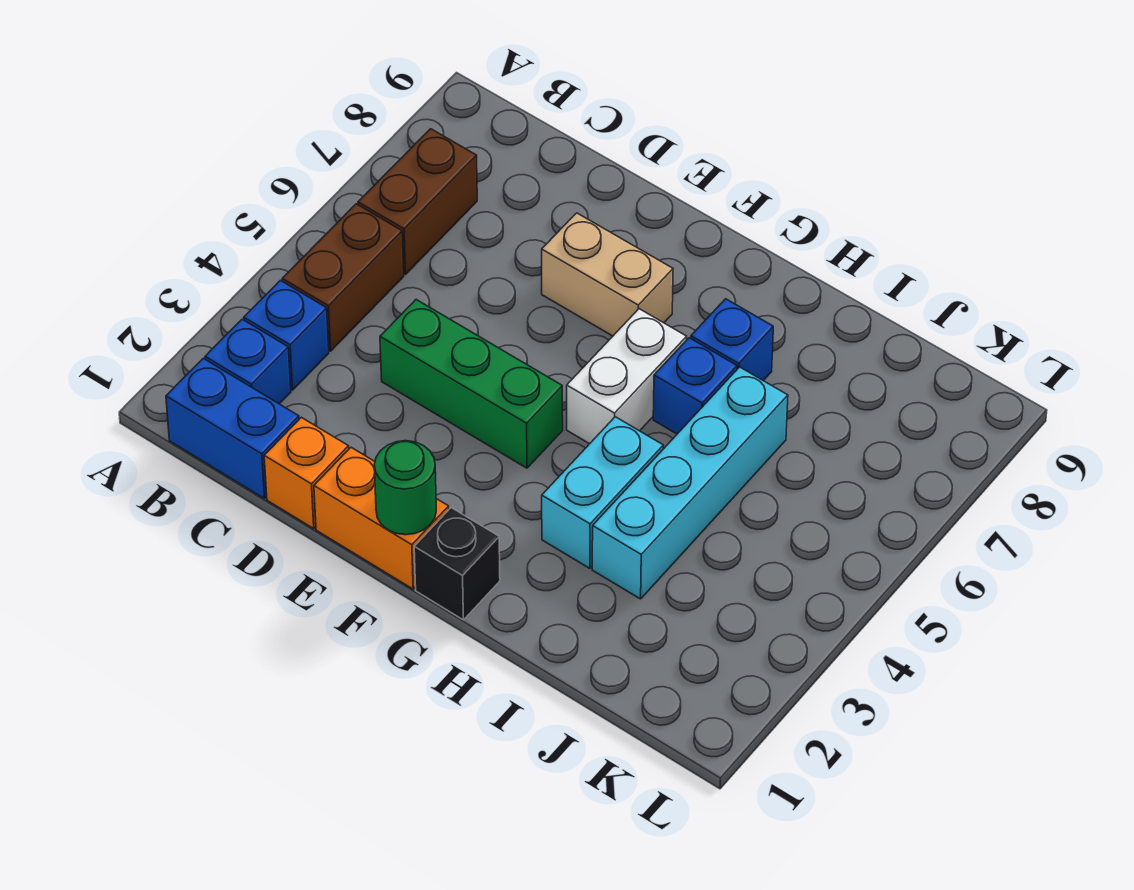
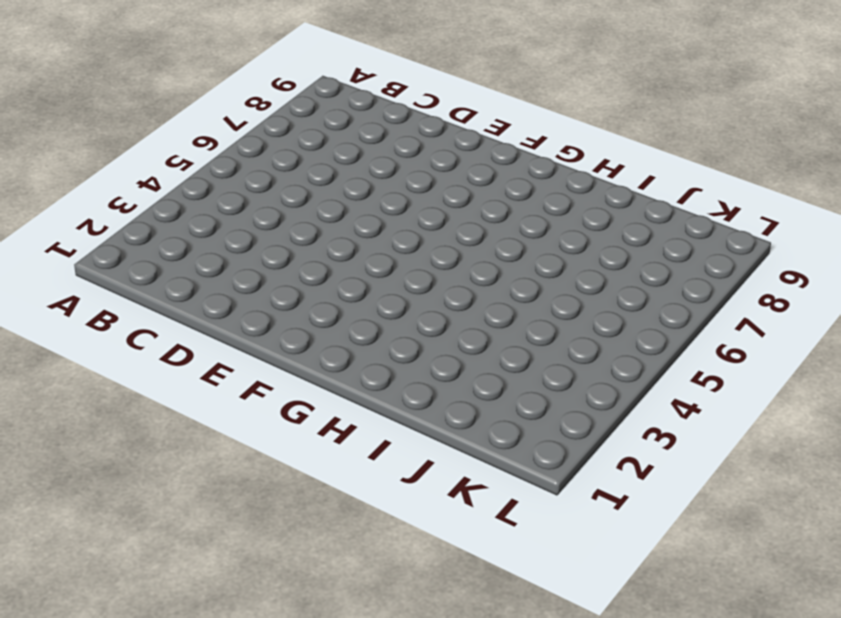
none -> blue brick B1:C1 level 1
none -> blue brick B2 level 1
none -> blue brick B3 level 1

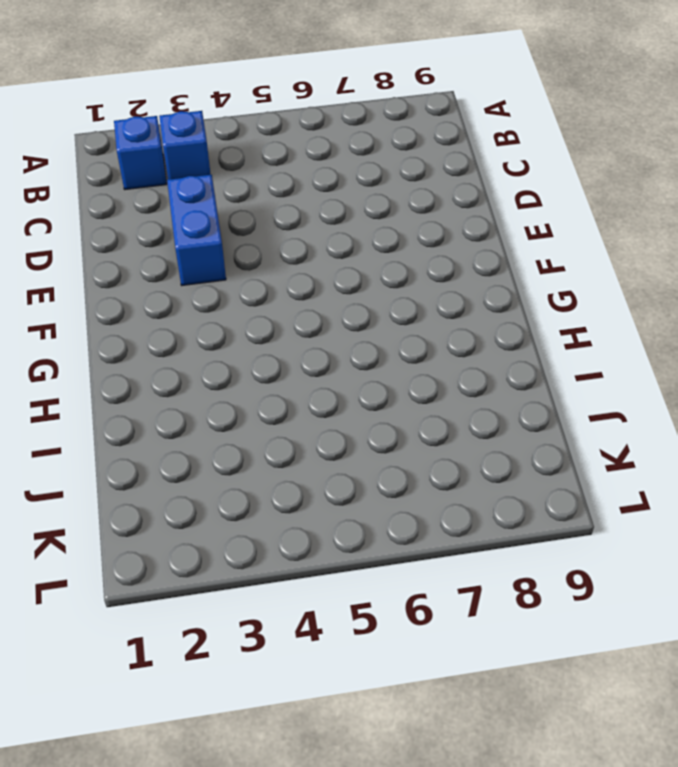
blue brick D3:E3 level 1 -> blue brick B1:C1 level 1
none -> brown brick B4:B5 level 1
none -> brown brick B6:B7 level 1
none -> orange brick D1 level 1

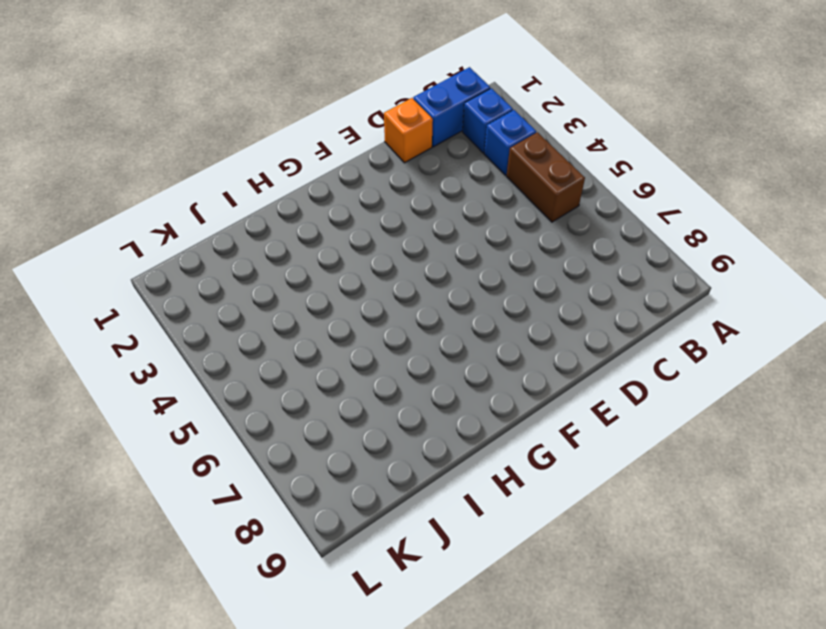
none -> brown brick B6:B7 level 1
none -> green brick D4:F4 level 1
none -> orange brick E1:F1 level 1

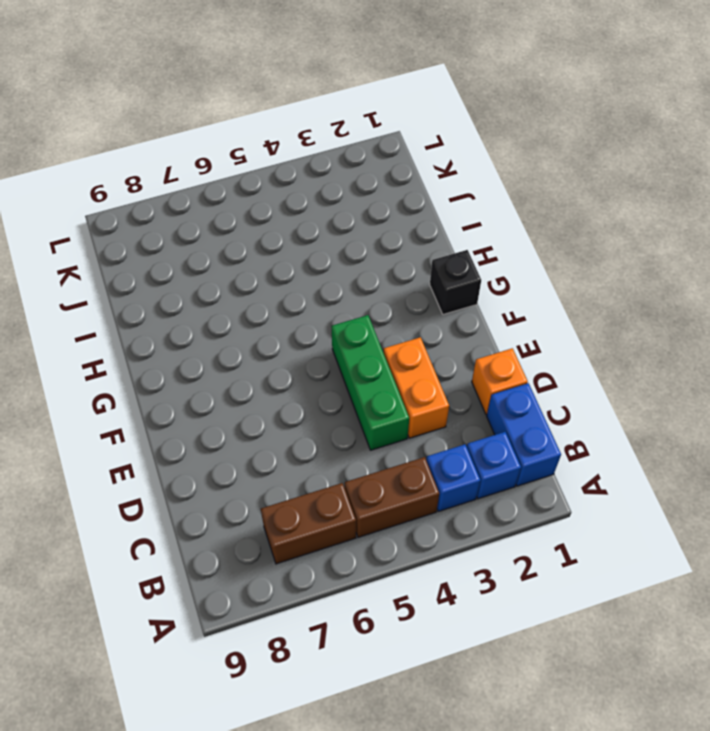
orange brick D3:E3 level 1 -> orange brick E1:F1 level 1
none -> tan brick E7:F7 level 1
none -> white brick G5:G6 level 1
none -> cyan brick H3:H4 level 1

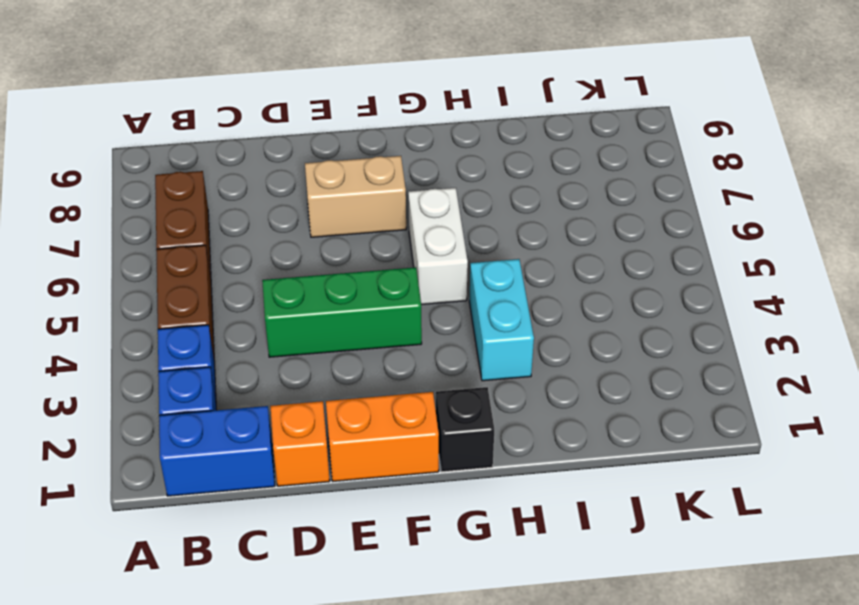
none -> blue brick H6 level 1
none -> blue brick H7 level 1
none -> cyan brick I3:I6 level 1

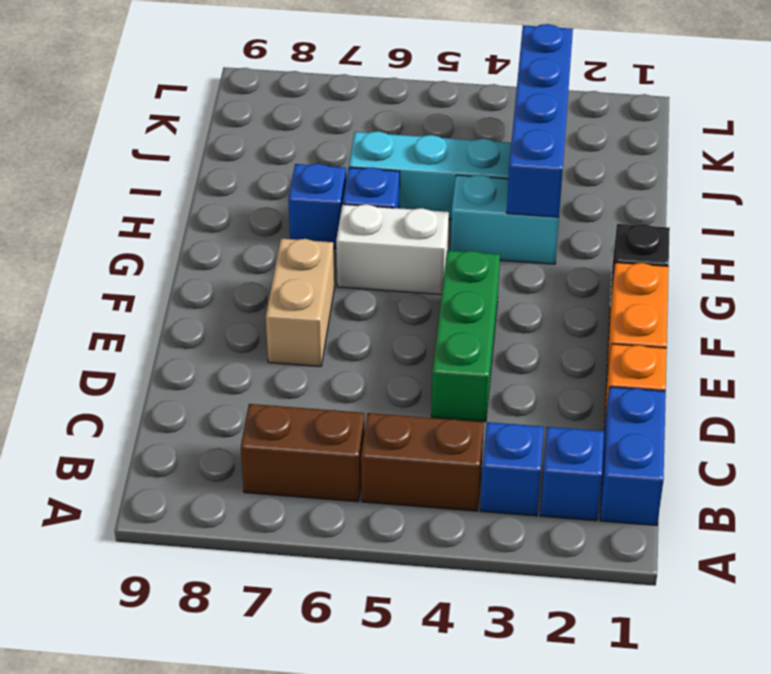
blue brick H3:K3 level 2 -> none
none -> green round brick F1 level 2

